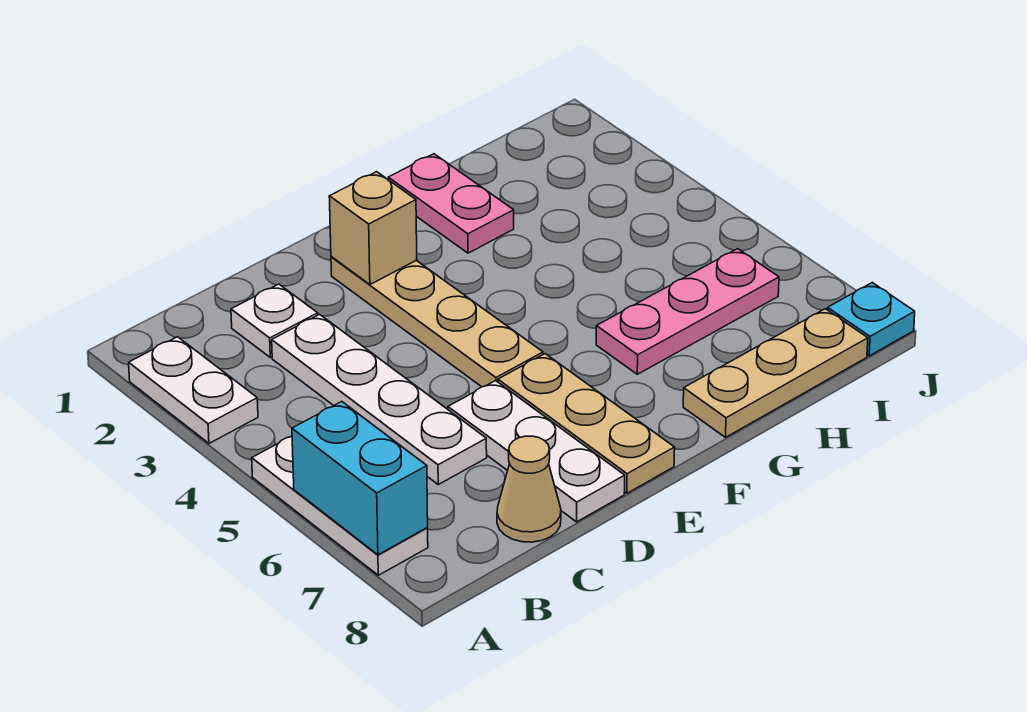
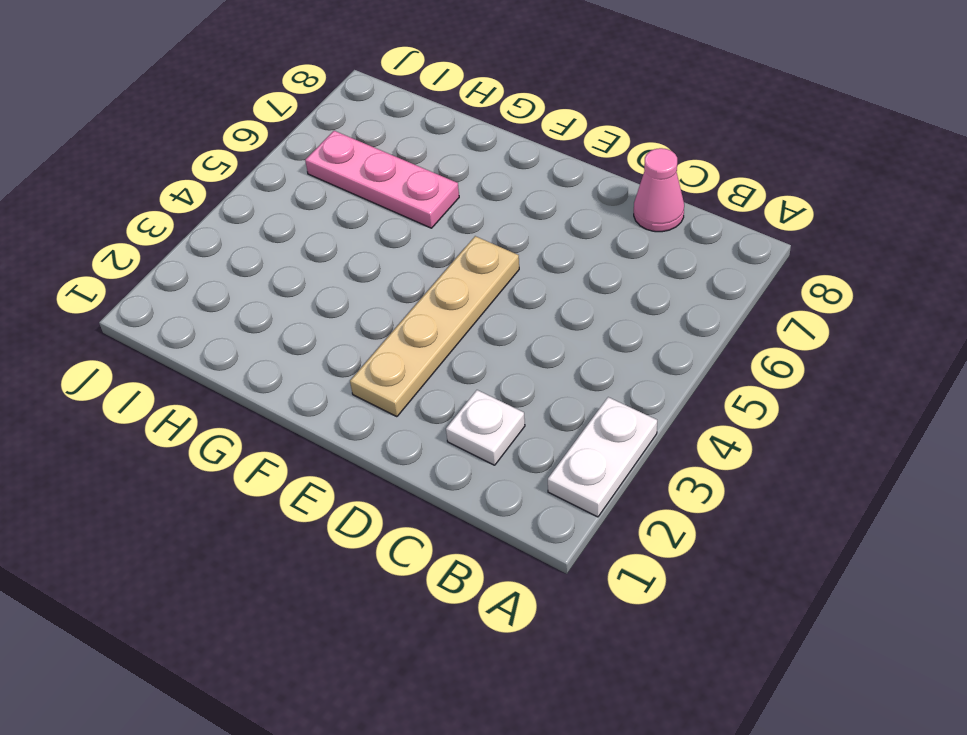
pink cone C8 level 1 -> tan cone C8 level 1
none -> white plate A5:A7 level 1
none -> white plate C3:C6 level 1
none -> white plate D6:D8 level 1

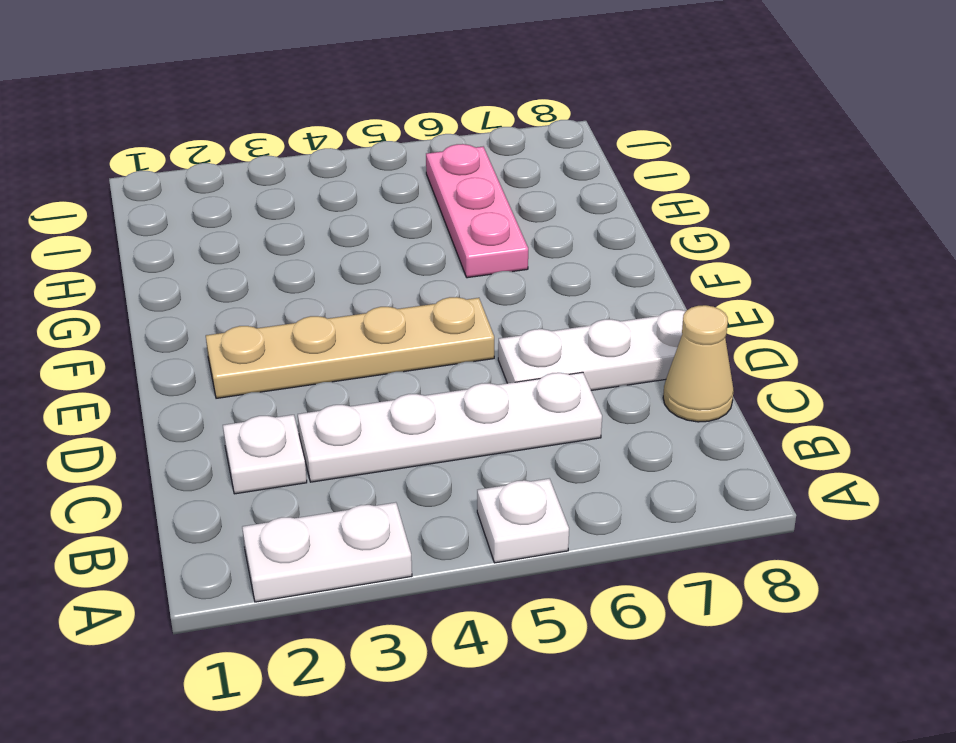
white plate A5 level 1 -> white plate A5:A7 level 1
none -> tan plate E6:E8 level 1
none -> pink plate G1:G2 level 1
none -> tan plate G8:I8 level 1

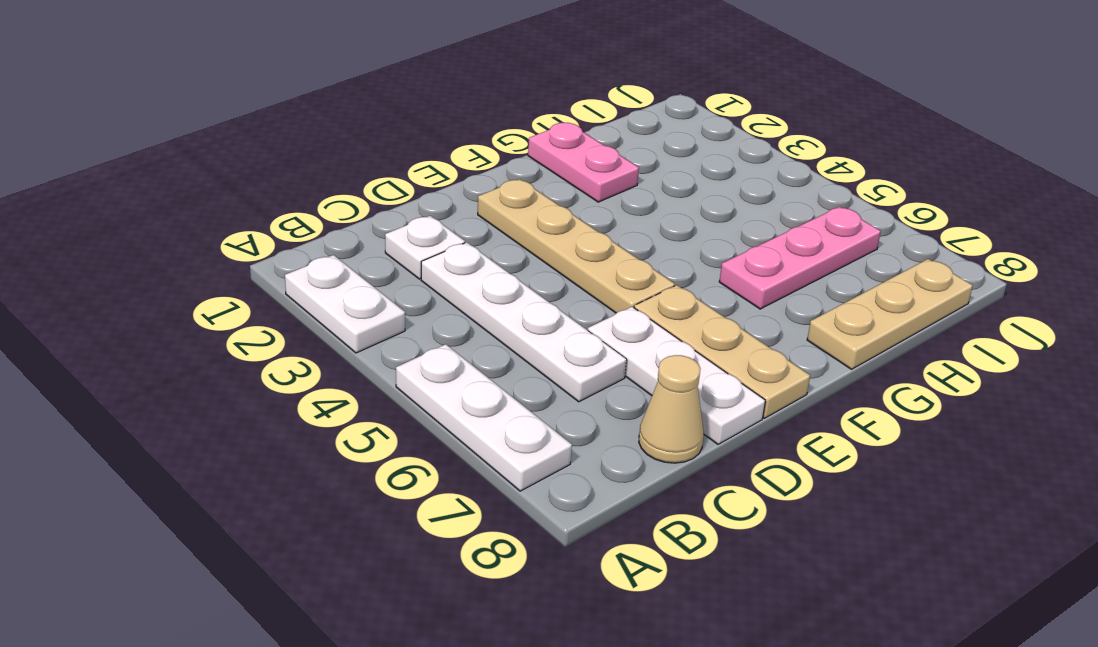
none -> cyan plate J8 level 1
none -> cyan brick A6:A7 level 2
none -> tan brick E2 level 2

